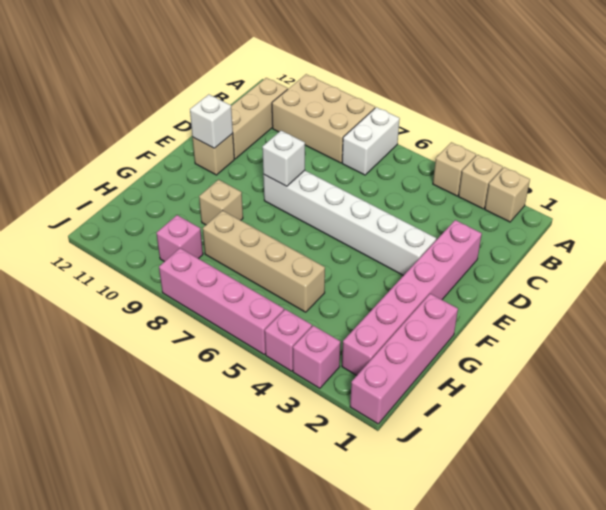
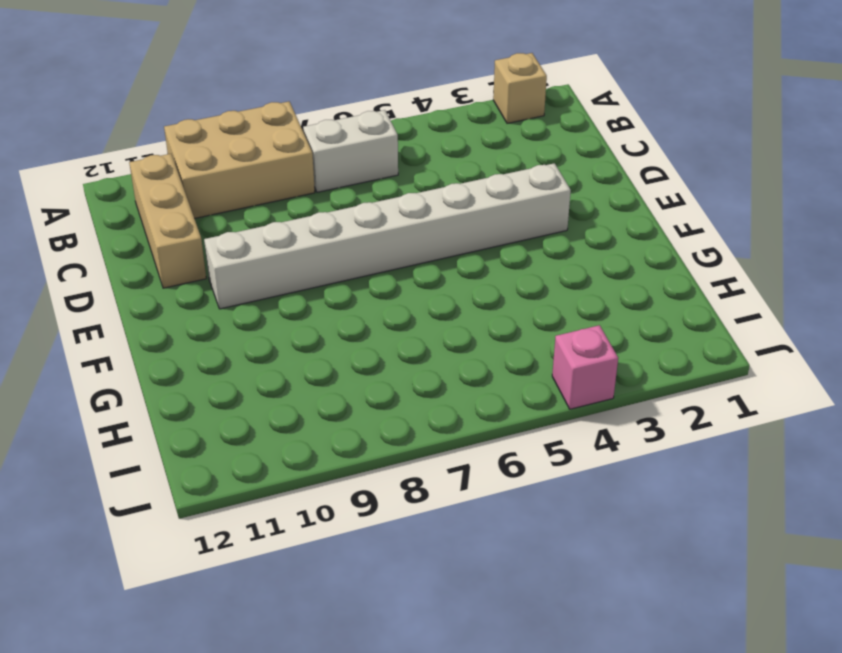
white brick B6:B7 level 1 -> white brick A7:B7 level 1
white brick E3:E10 level 1 -> white brick E3:E8 level 1
none -> tan brick A3 level 1
none -> tan brick A4 level 1
none -> pink brick D2:I2 level 1

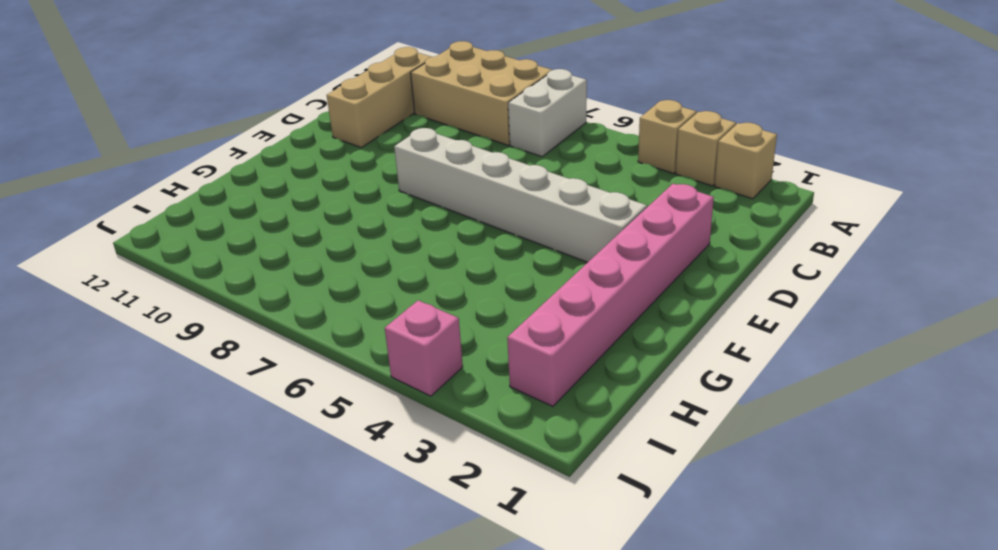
none -> tan brick E11 level 1
none -> pink brick G1:J1 level 1
none -> tan brick G9 level 1

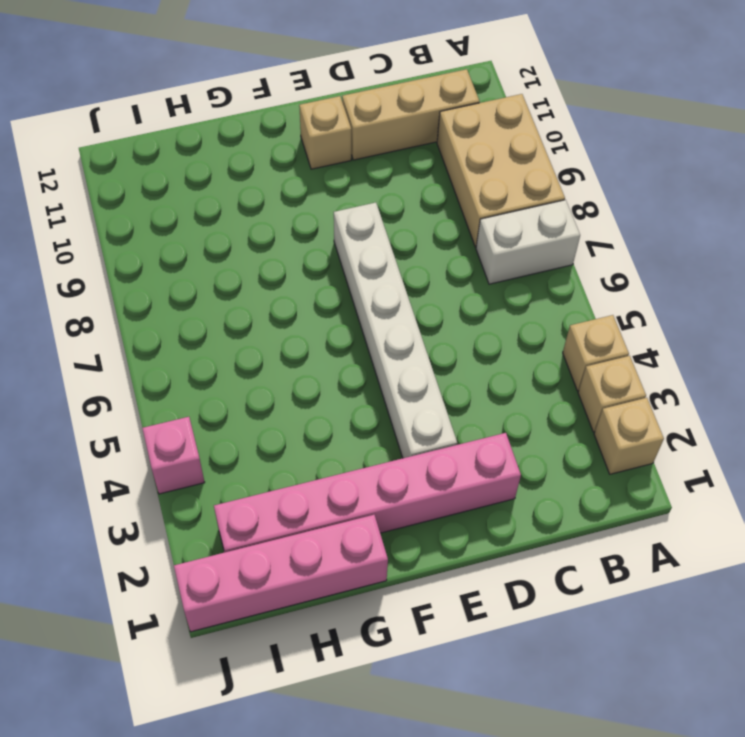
none -> tan brick G9 level 1
none -> tan brick H5:H8 level 1
none -> pink brick I9 level 1

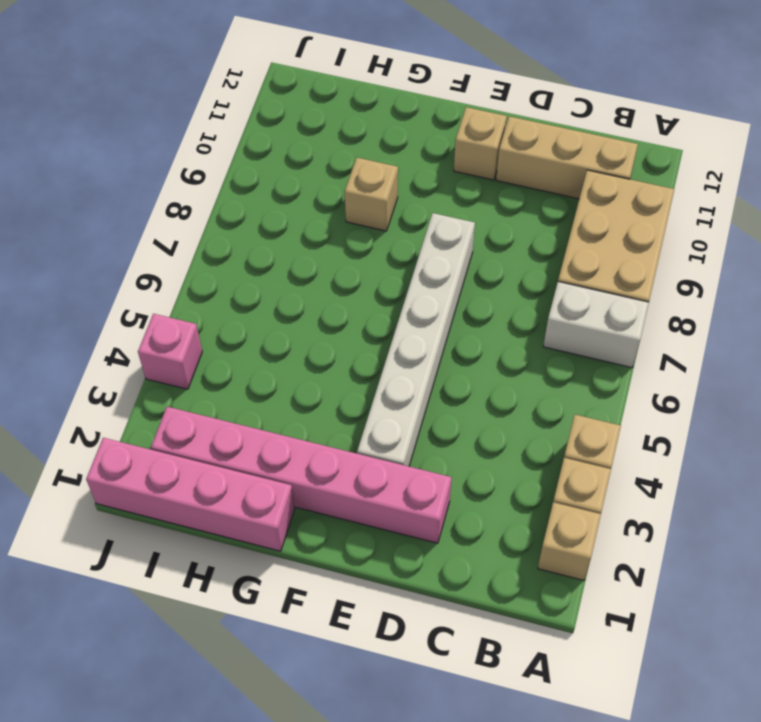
none -> tan brick H5:H8 level 1
none -> pink brick I9 level 1
none -> pink brick J3 level 1

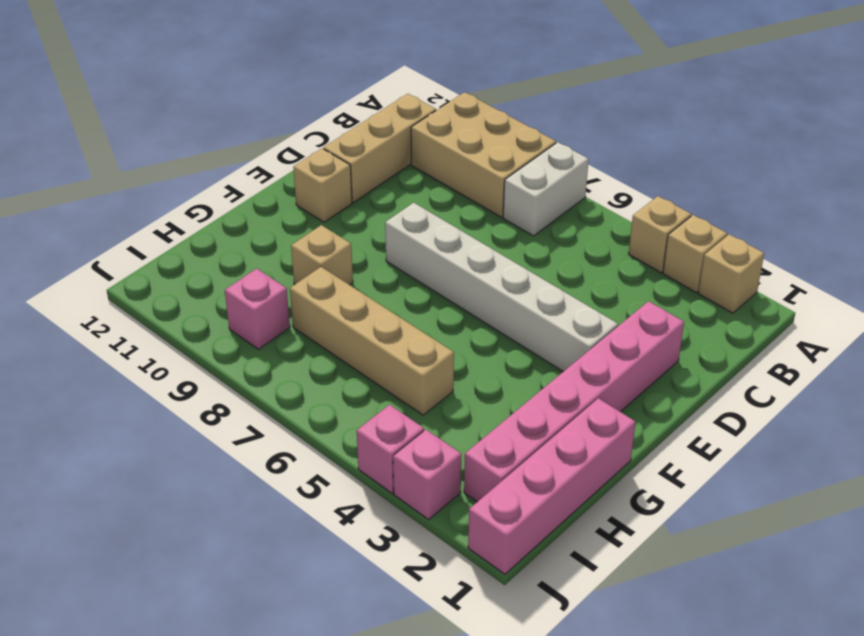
none -> pink brick J5:J8 level 1
none -> white brick E8 level 2
none -> white brick E11 level 2

